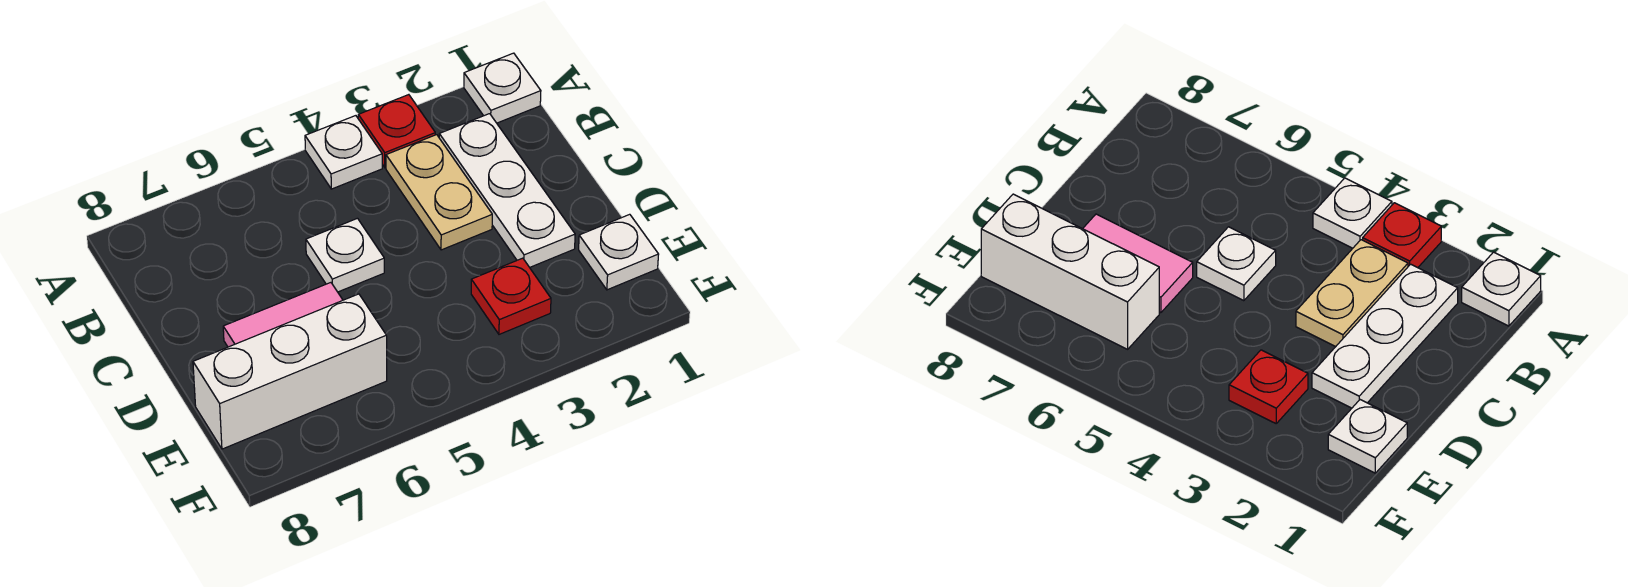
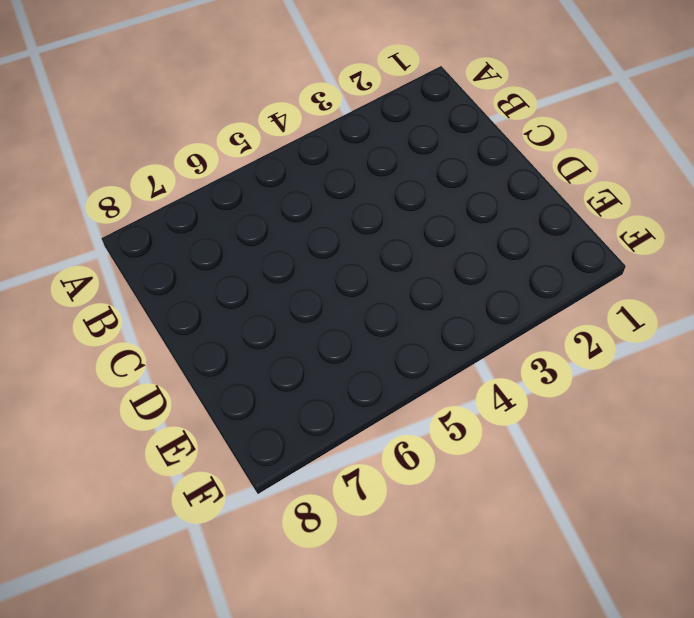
none -> white plate A1 level 1
none -> red plate A3 level 1

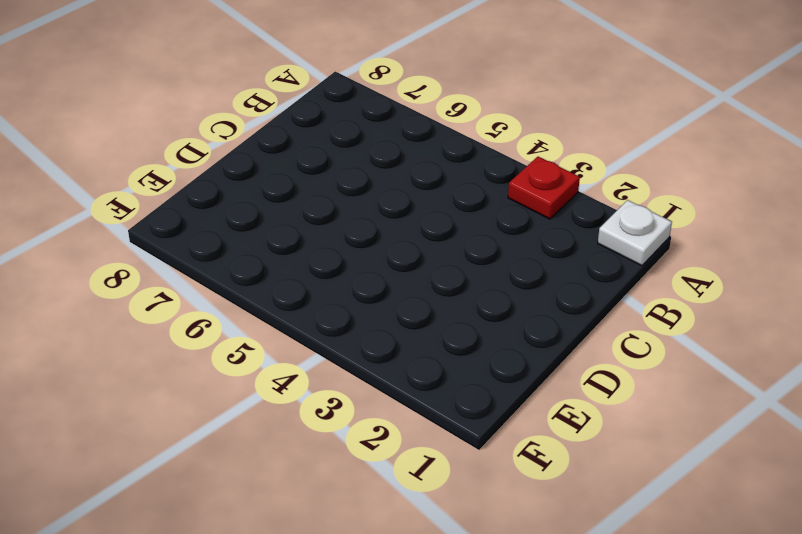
none -> white plate A4 level 1
none -> white plate B2:D2 level 1

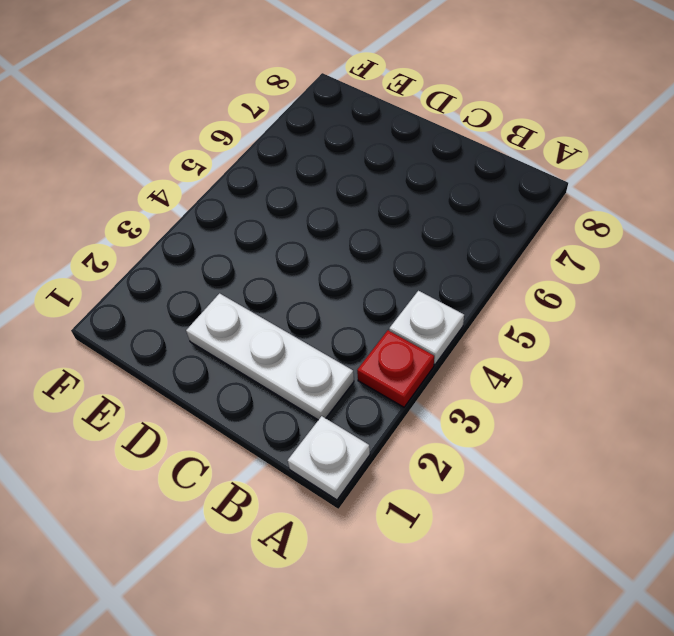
none -> tan plate B3:C3 level 1
none -> white plate C5 level 1

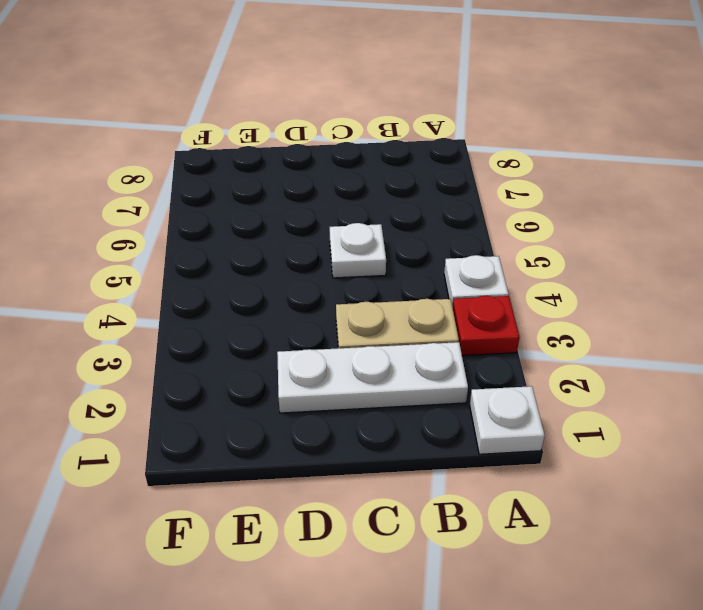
none -> pink tile D6:D7 level 1
none -> white plate E1 level 1

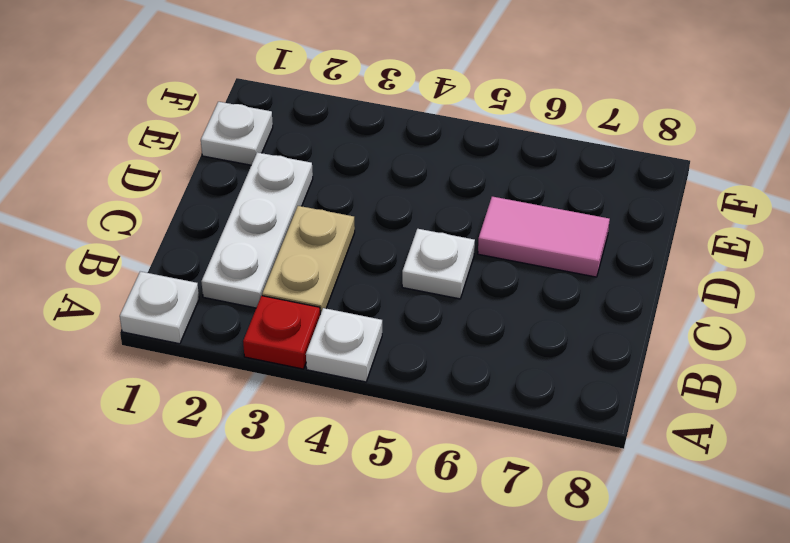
none -> red plate E3 level 1
none -> white brick E6:E8 level 1

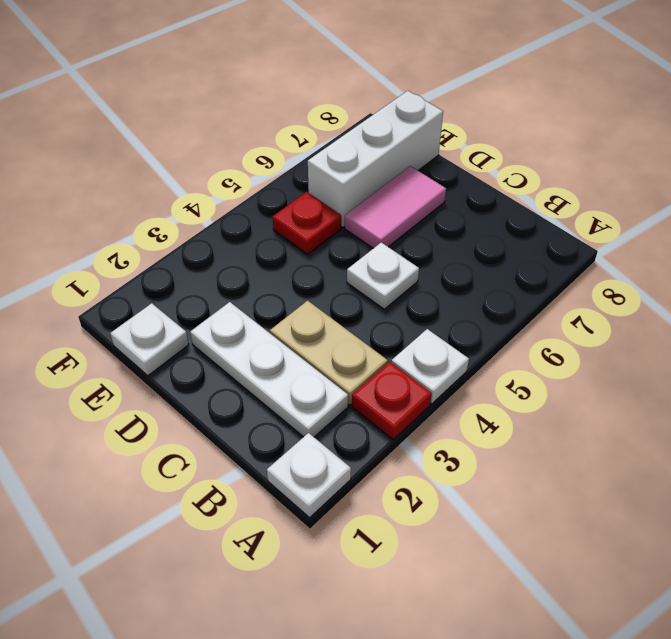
red plate E5 level 1 -> red plate E3 level 1

